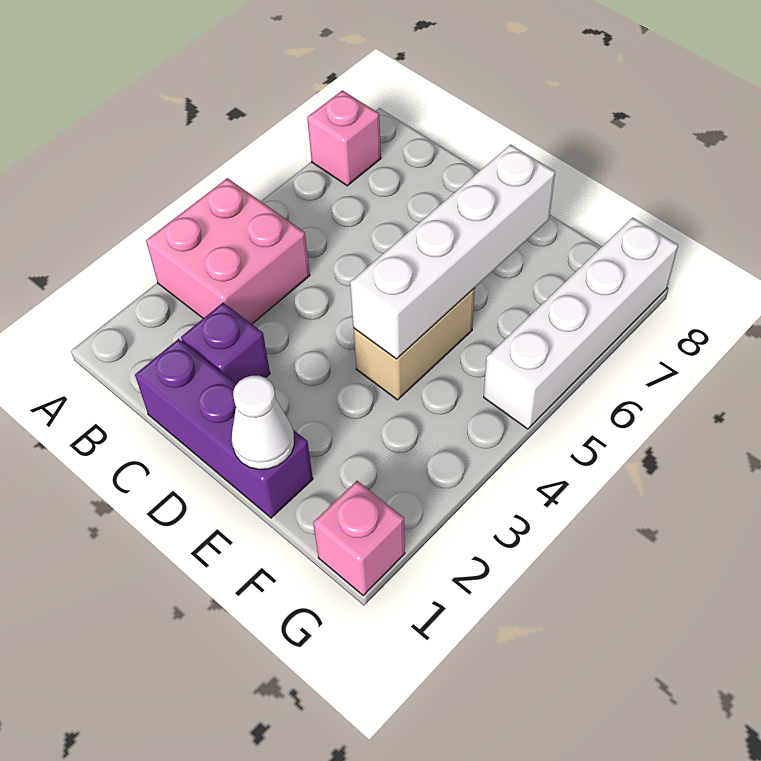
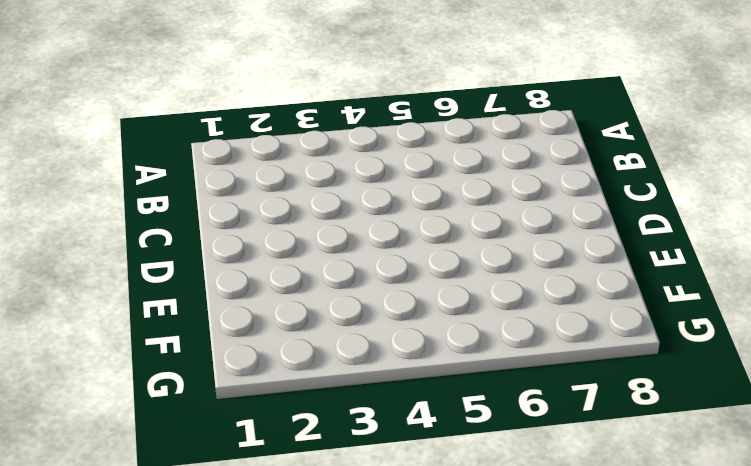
none -> pink brick A3:B4 level 1
none -> pink brick A7 level 1

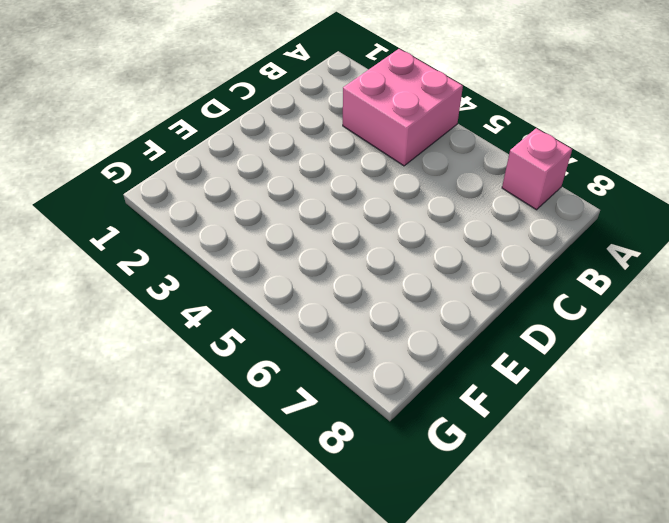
none -> purple brick C1:E1 level 1
none -> purple brick C2 level 1

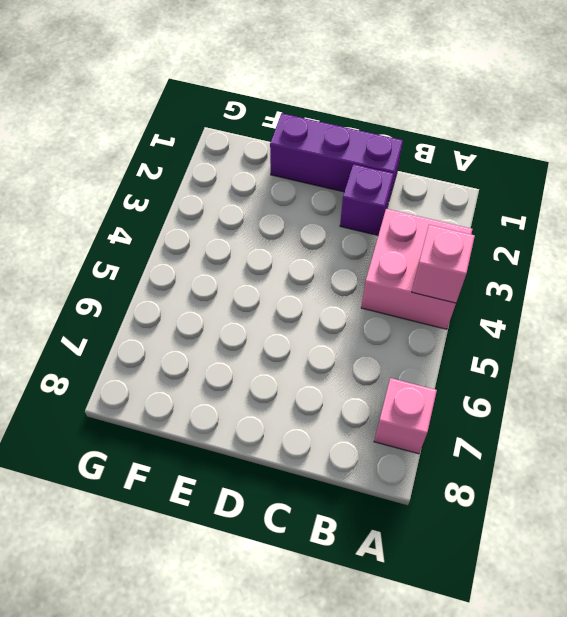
pink brick A4 level 2 -> pink brick G1 level 1
none -> tan brick E4:E5 level 1
none -> white brick G5:G8 level 1

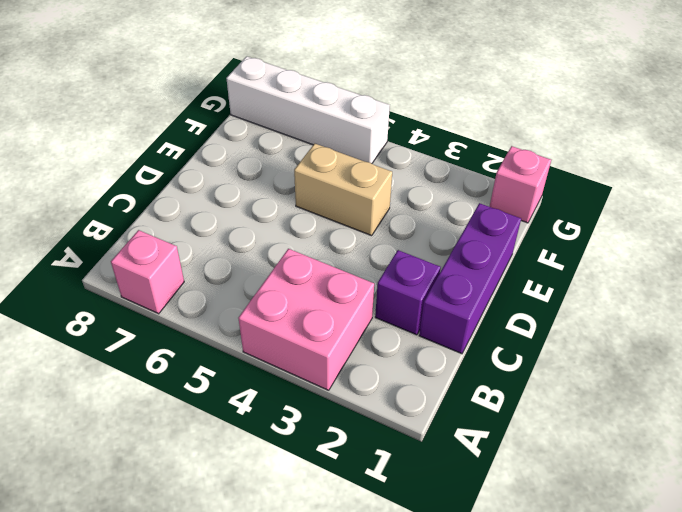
none -> white cone E1 level 2
none -> white brick E4:E7 level 2

